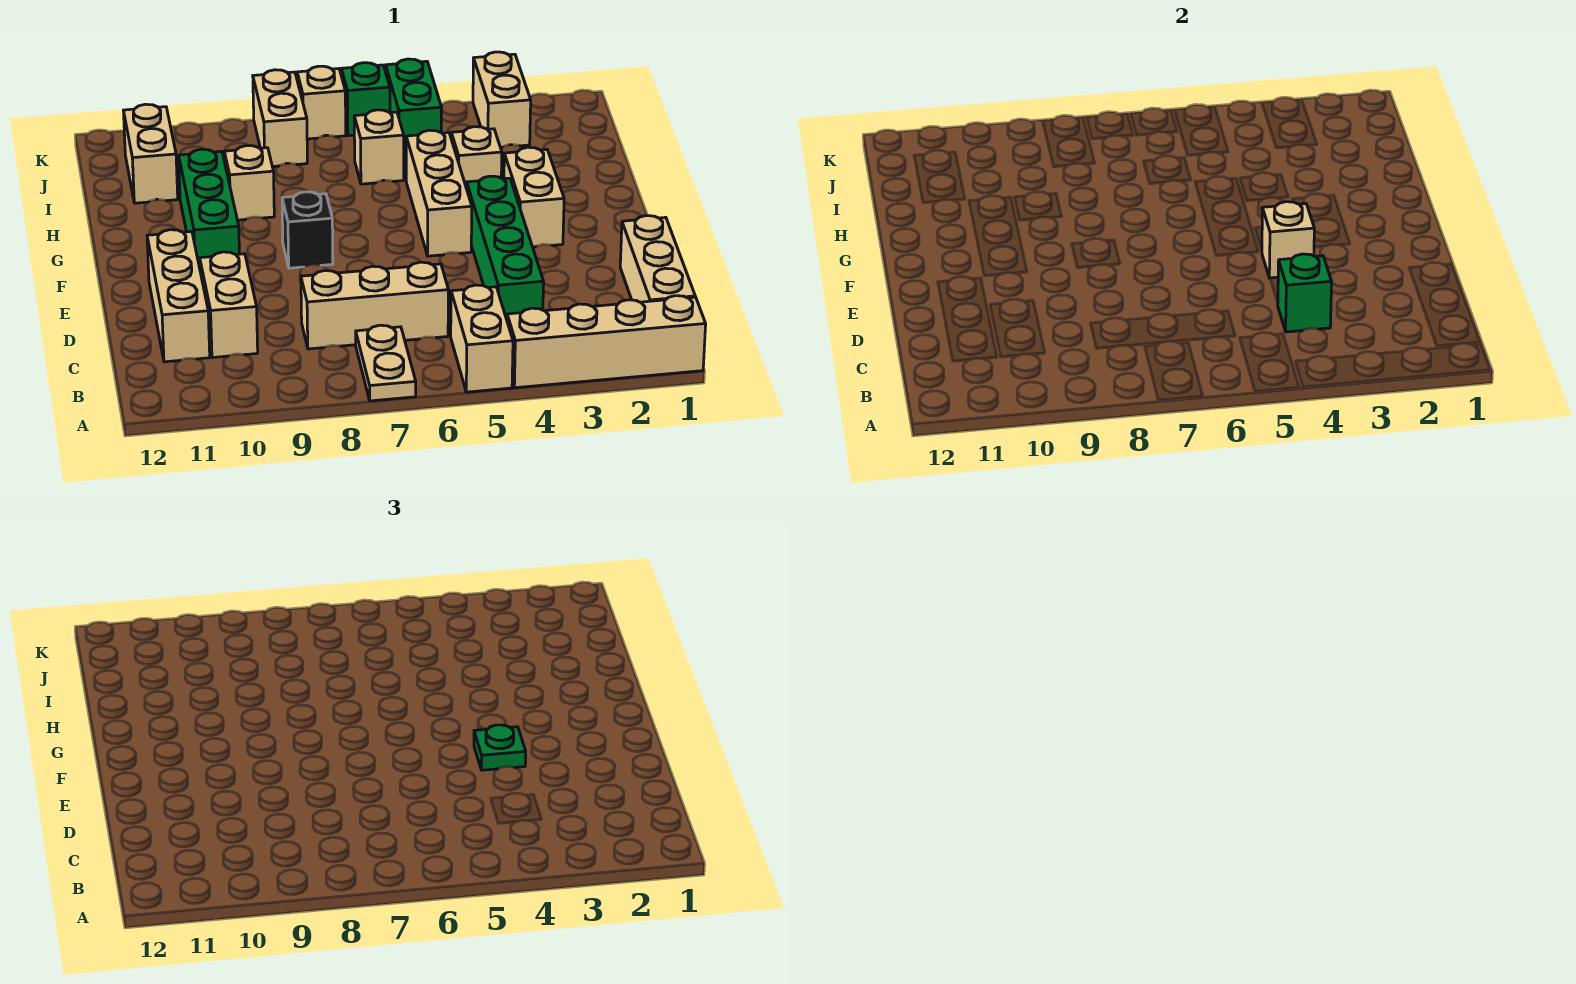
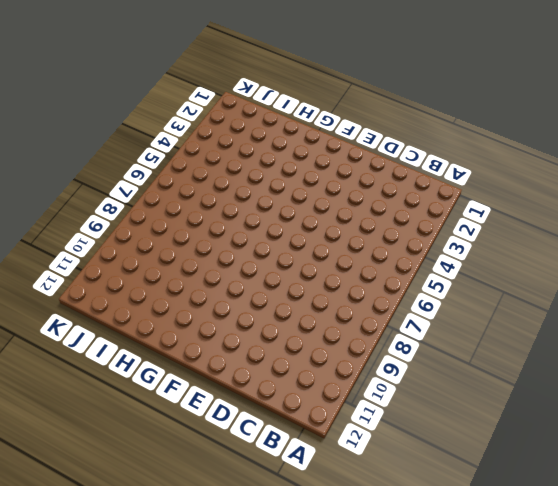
none -> tan brick A1:A4 level 1
none -> tan brick A5:B5 level 1
none -> tan plate A7:B7 level 1

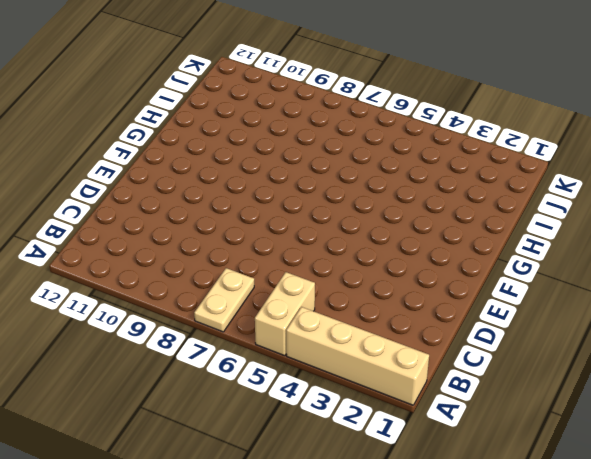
none -> tan brick B1:D1 level 1
none -> green brick C4:F4 level 1
none -> tan brick C6:C8 level 1

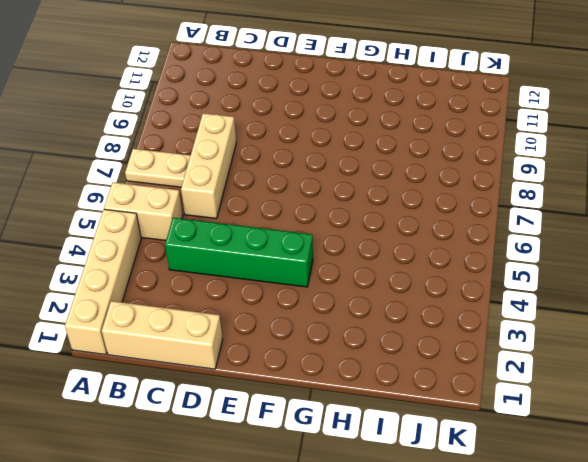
none -> tan brick C10:D10 level 1
none -> tan brick C11:E11 level 1
none -> tan brick F3:G3 level 1

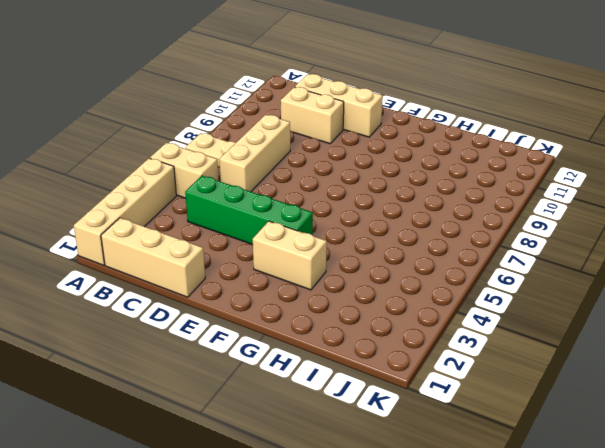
none -> tan brick F5:H5 level 1
none -> black brick F8 level 1
none -> green brick F10:H10 level 1

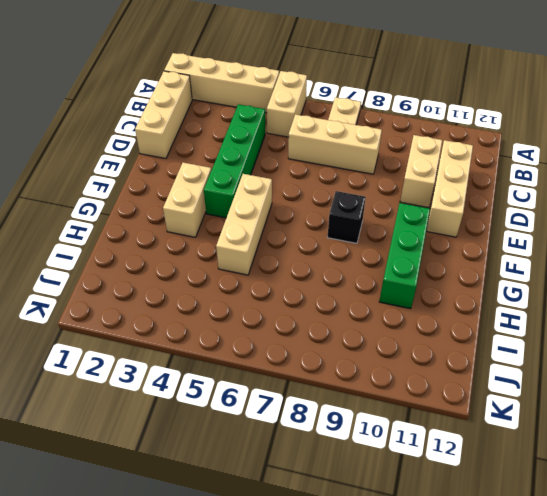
none -> tan brick H4 level 1
none -> tan brick H9 level 1
none -> tan brick I6 level 1

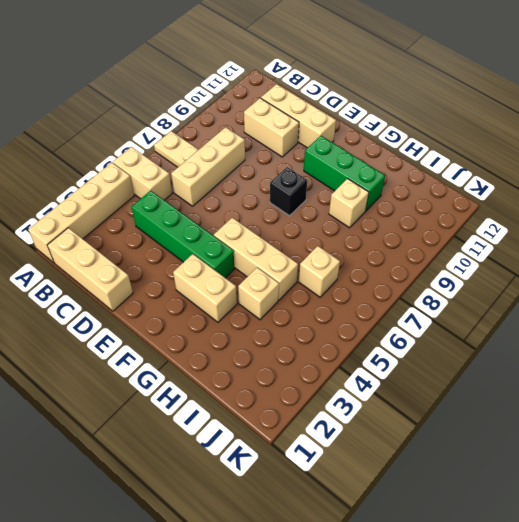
none -> tan brick I11:J11 level 1
none -> tan brick J3:K3 level 1
none -> green brick J5:K5 level 1

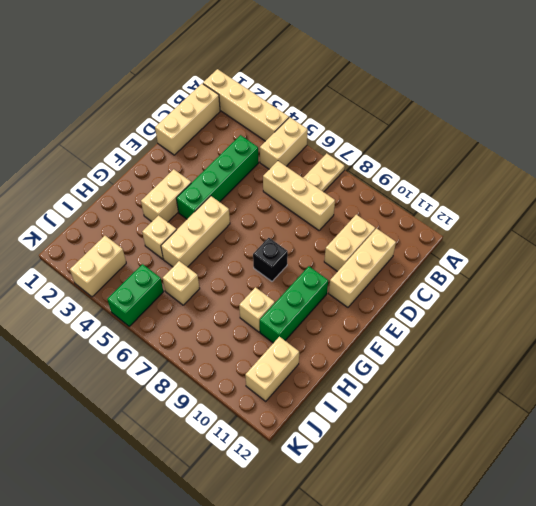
none -> tan brick J8:K8 level 1
none -> green brick K6 level 1
none -> tan brick K7 level 1

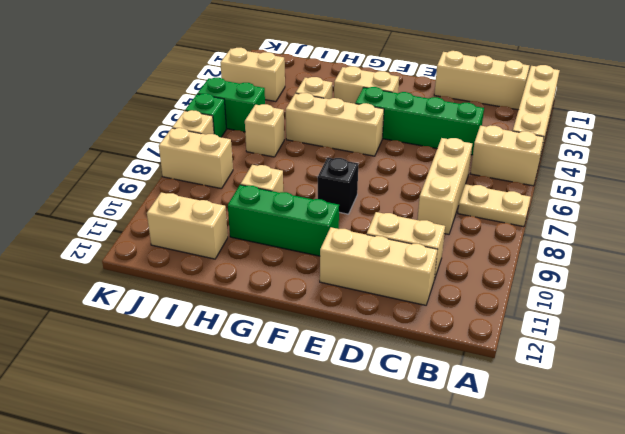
none -> green brick C4 level 2
none -> tan brick E4 level 2
none -> green plate E4 level 3

